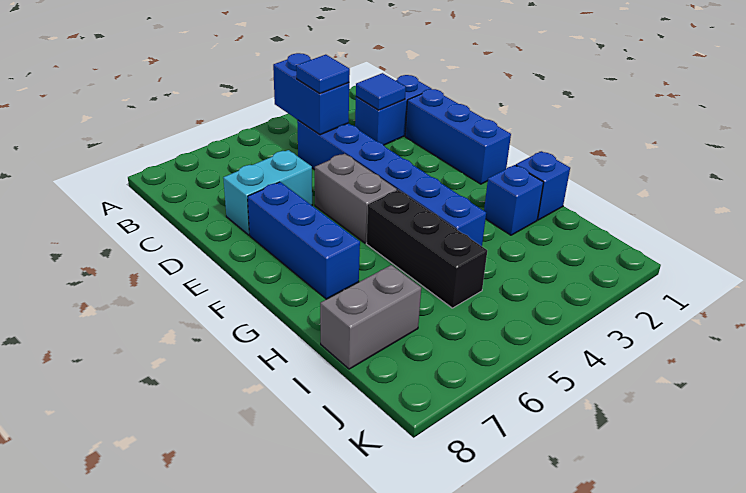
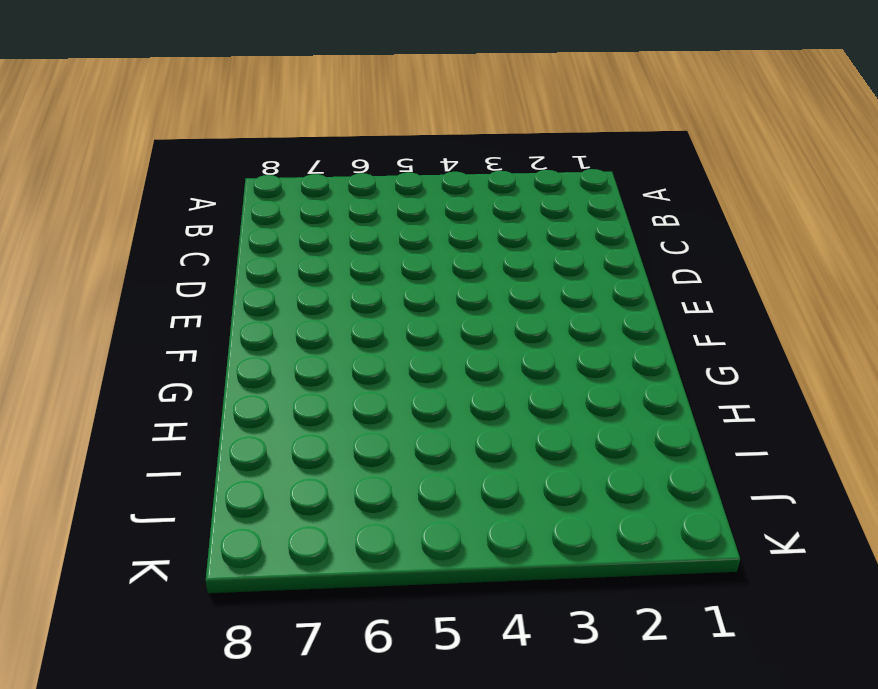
none -> blue brick C1:C2 level 1
none -> blue brick C4:H4 level 1
none -> blue brick D1:F1 level 1

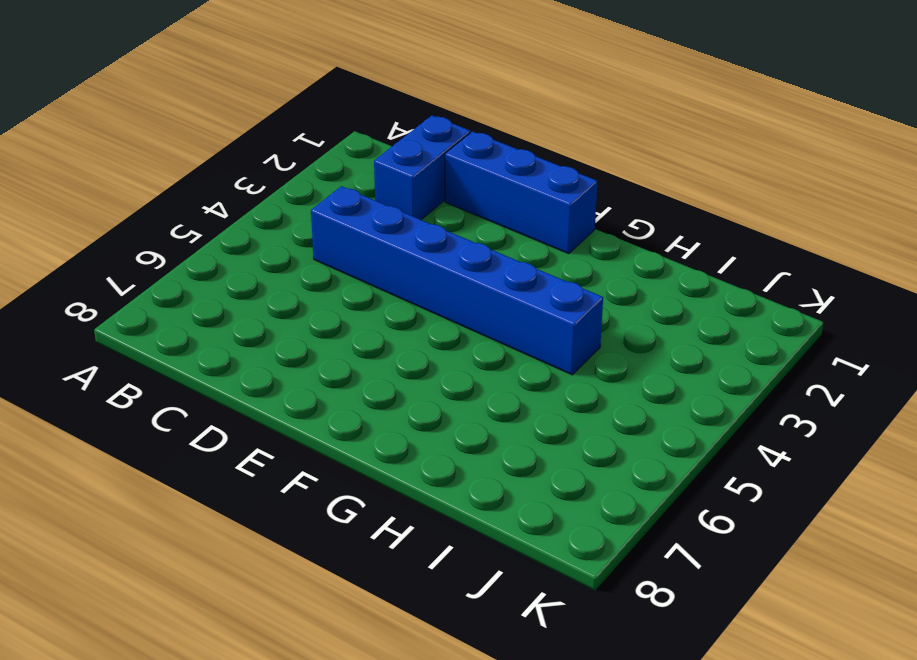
none -> cyan brick D6:D7 level 1
none -> grey brick E5:F5 level 1
none -> blue brick E7:G7 level 1

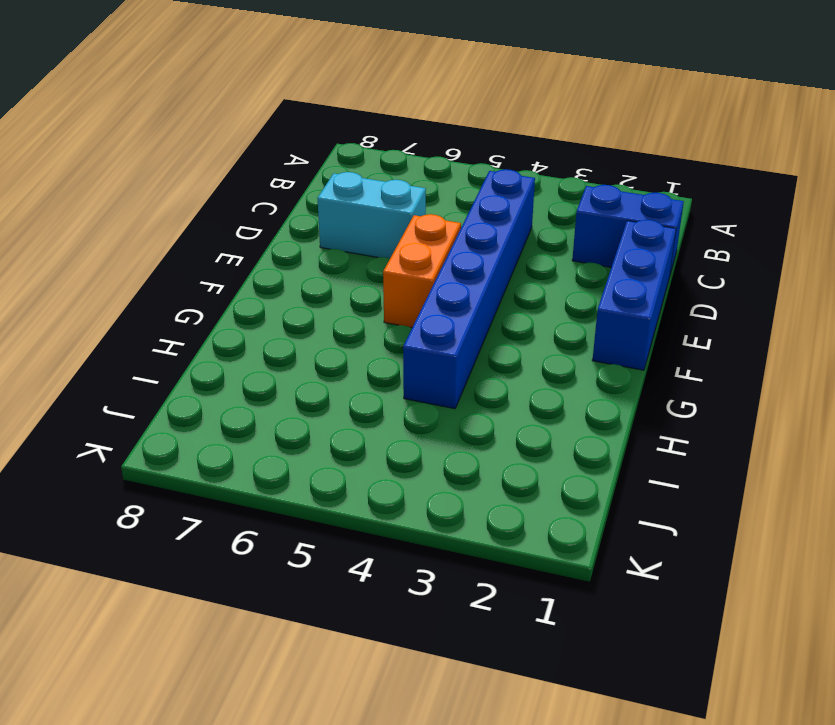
orange brick E5:F5 level 1 -> grey brick E5:F5 level 1
none -> blue brick E7:G7 level 1
none -> black brick G5:I5 level 1
none -> blue brick H1 level 1

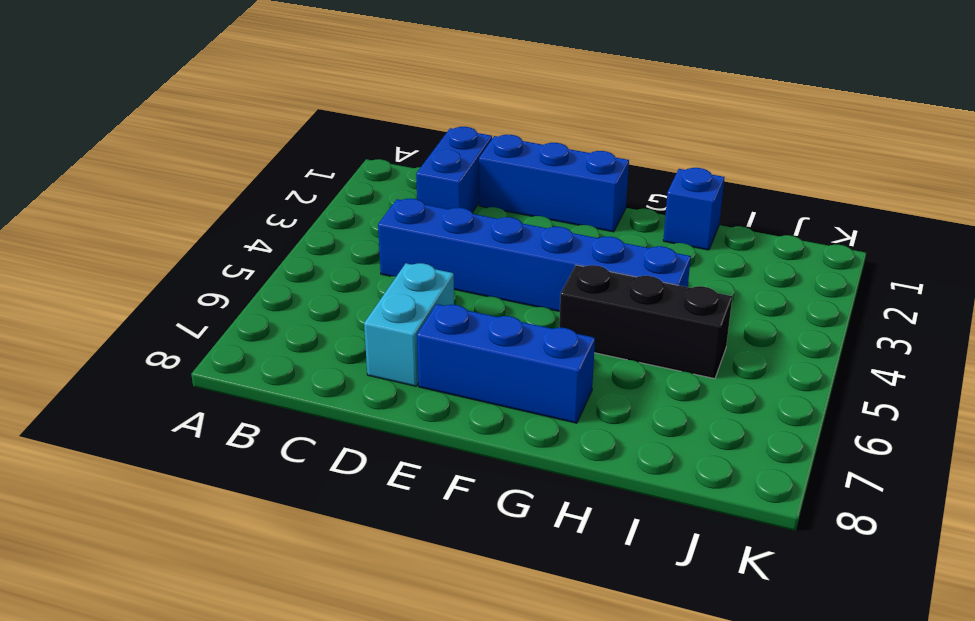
none -> grey brick E5:F5 level 1
none -> blue brick H2 level 1
none -> grey brick I7:I8 level 1

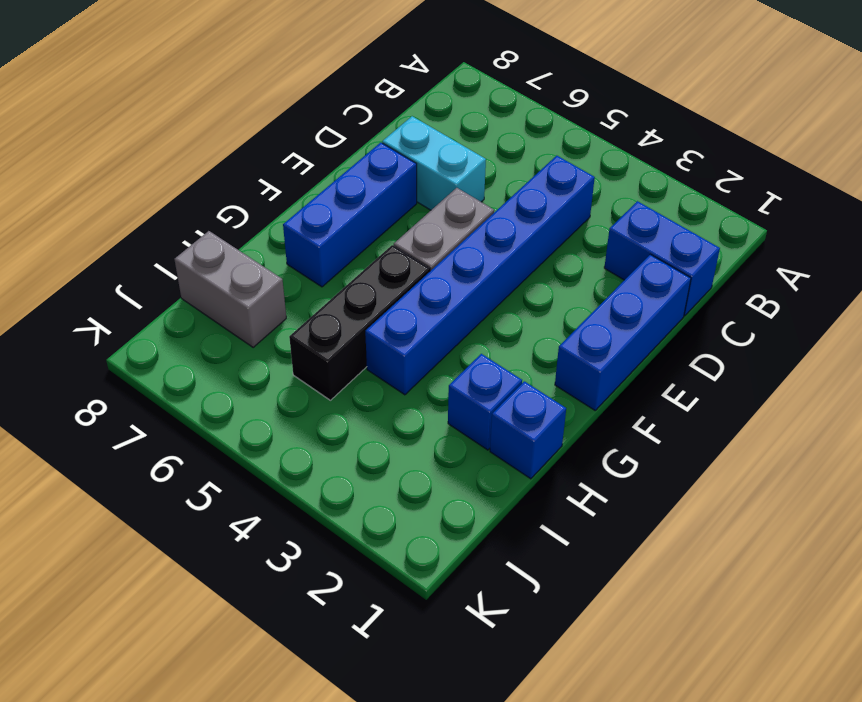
none -> blue brick B4:C4 level 2
none -> blue tile C2 level 2
none -> blue tile C4 level 3

